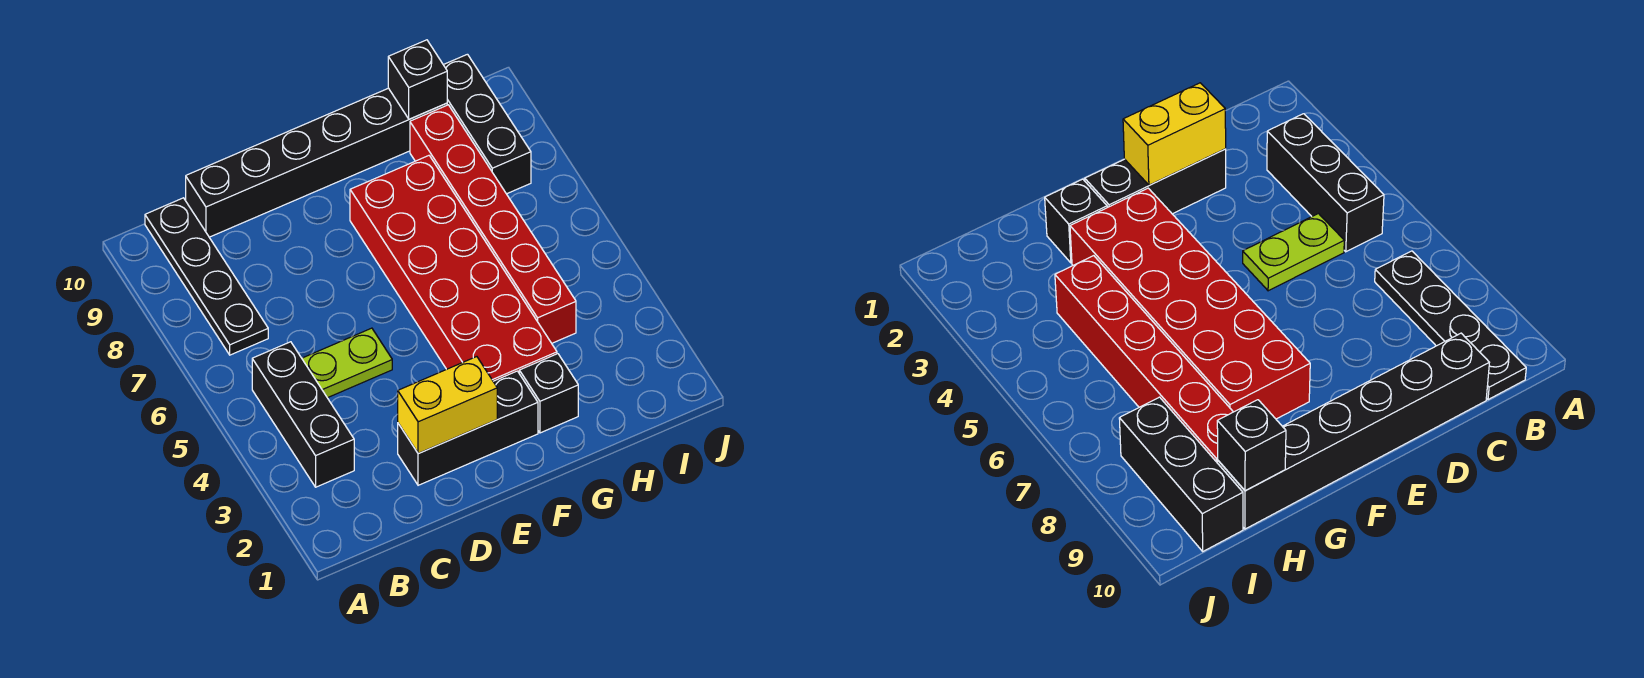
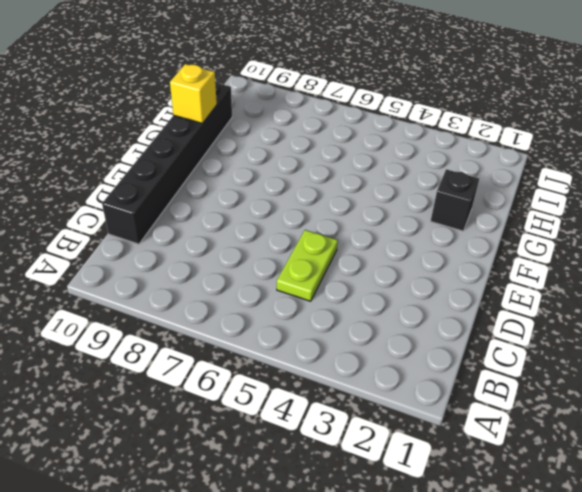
yellow brick G10 level 2 -> none
none -> black brick B3:B5 level 1
none -> black plate B7:B10 level 1

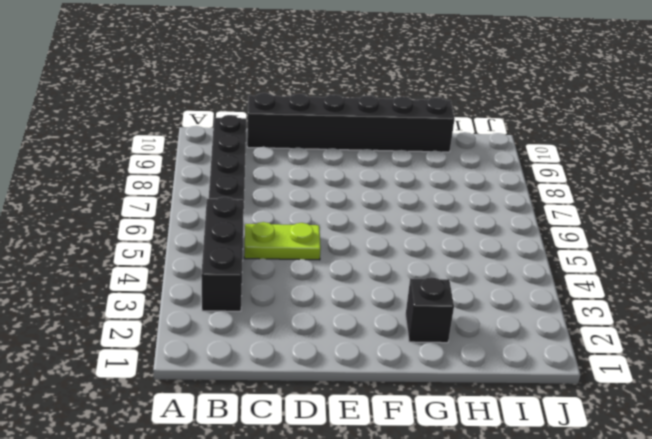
none -> black brick D2:F2 level 1
none -> red brick F3:G8 level 1

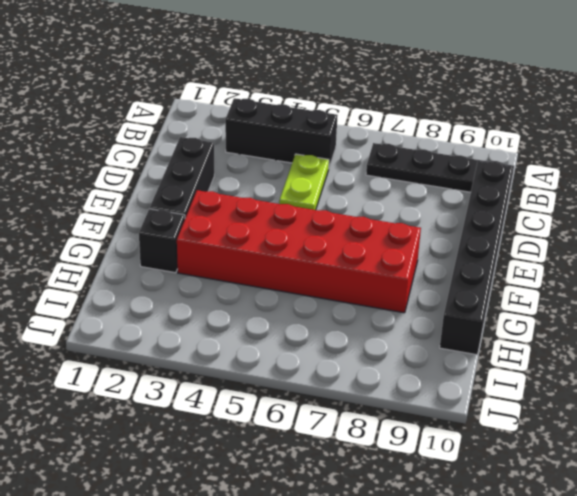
none -> red brick H4:H9 level 1
none -> black brick I8:I10 level 1

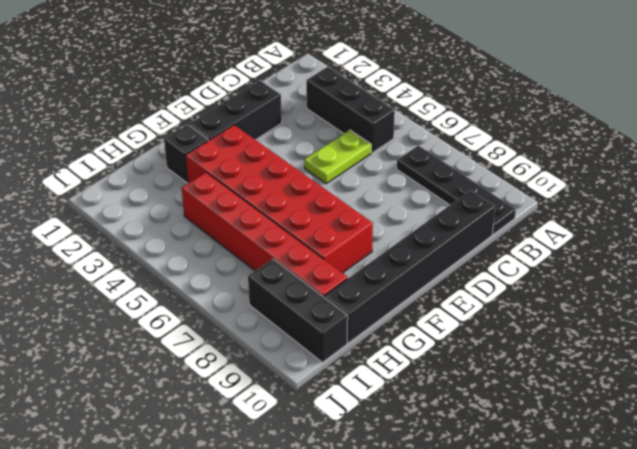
none -> yellow brick D2:E2 level 2
none -> black brick H10 level 2

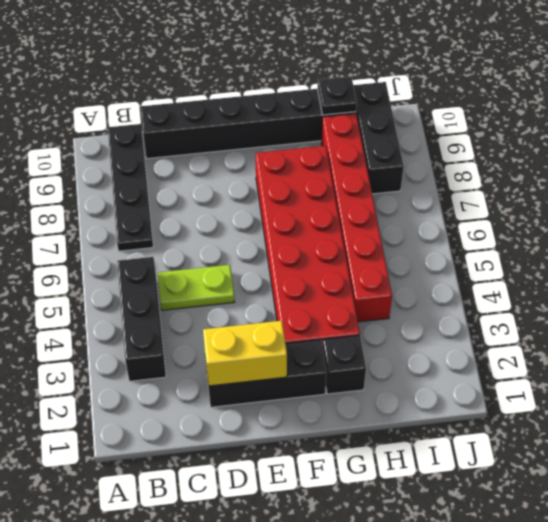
black plate H10 level 2 -> black brick H10 level 2

